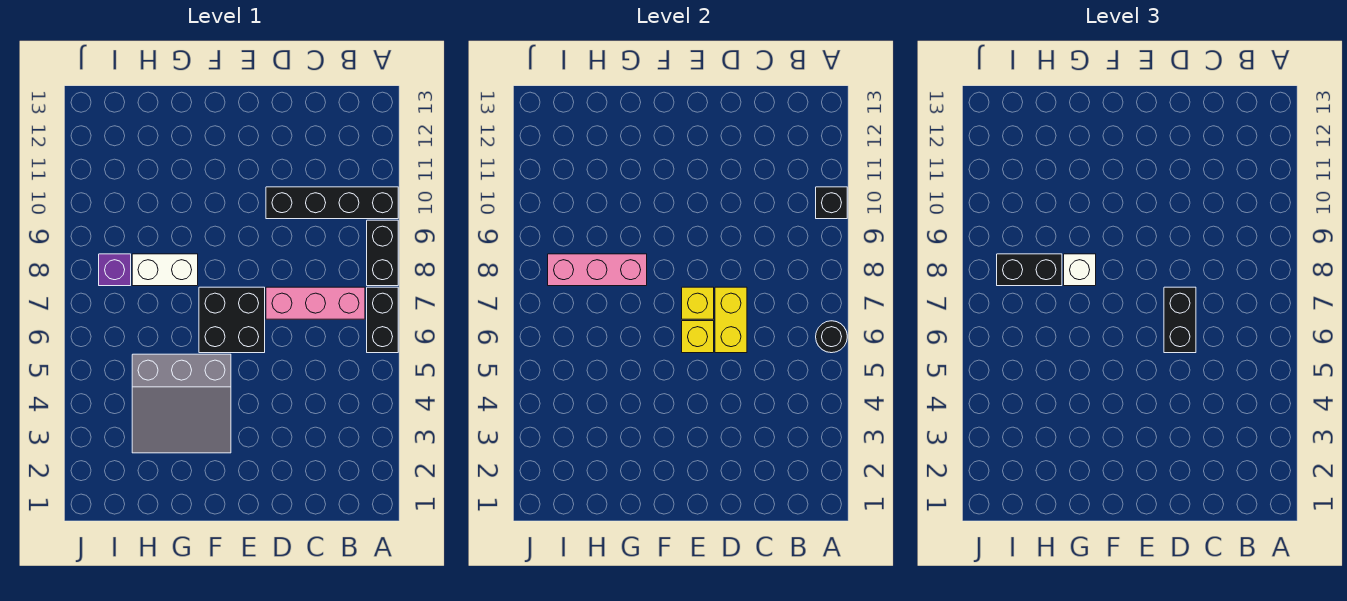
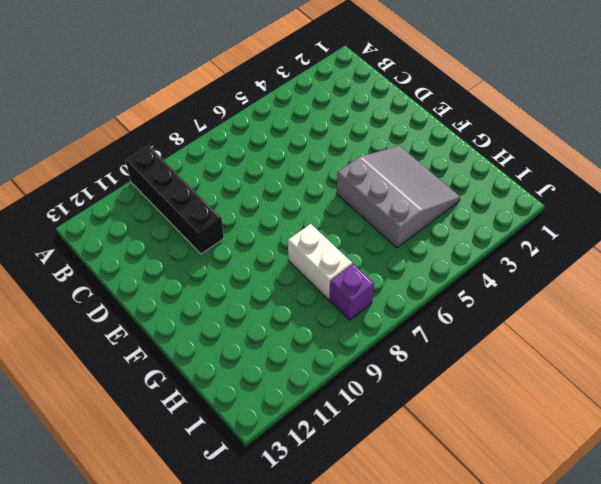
none -> black brick A6:A7 level 1
none -> black brick A8:A9 level 1
none -> pink brick B7:D7 level 1

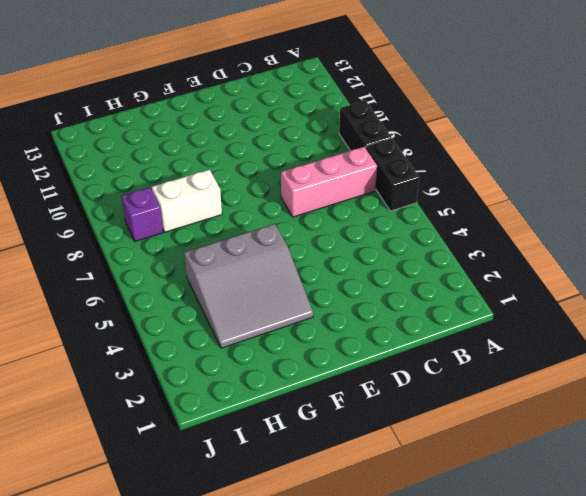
none -> black brick A10:D10 level 1
none -> black brick E6:F7 level 1
none -> black round brick A6 level 2

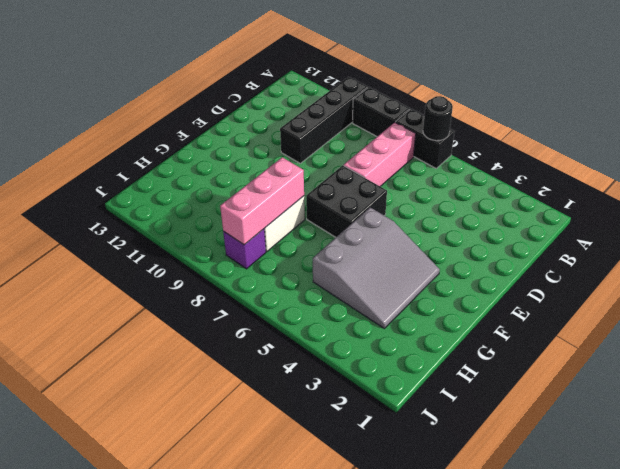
none -> black brick A10 level 2
none -> yellow brick D6:D7 level 2
none -> yellow brick E6 level 2

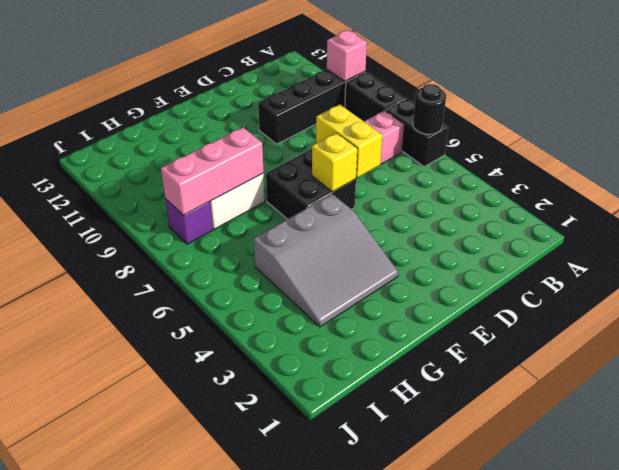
pink brick A10 level 2 -> black brick A10 level 2
none -> yellow brick E7 level 2
none -> black brick D6:D7 level 3
none -> white brick G8 level 3

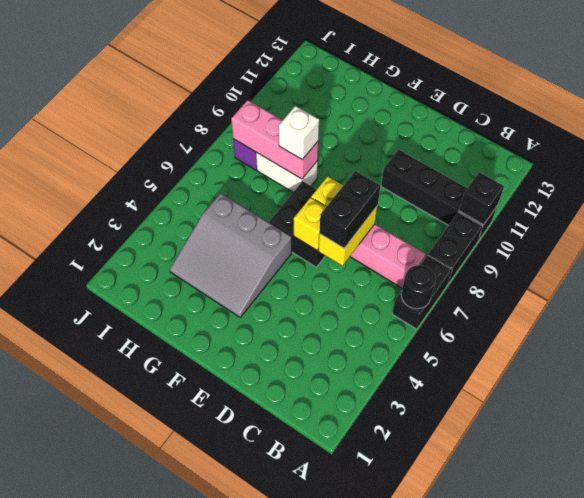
none -> black brick H8:I8 level 3

